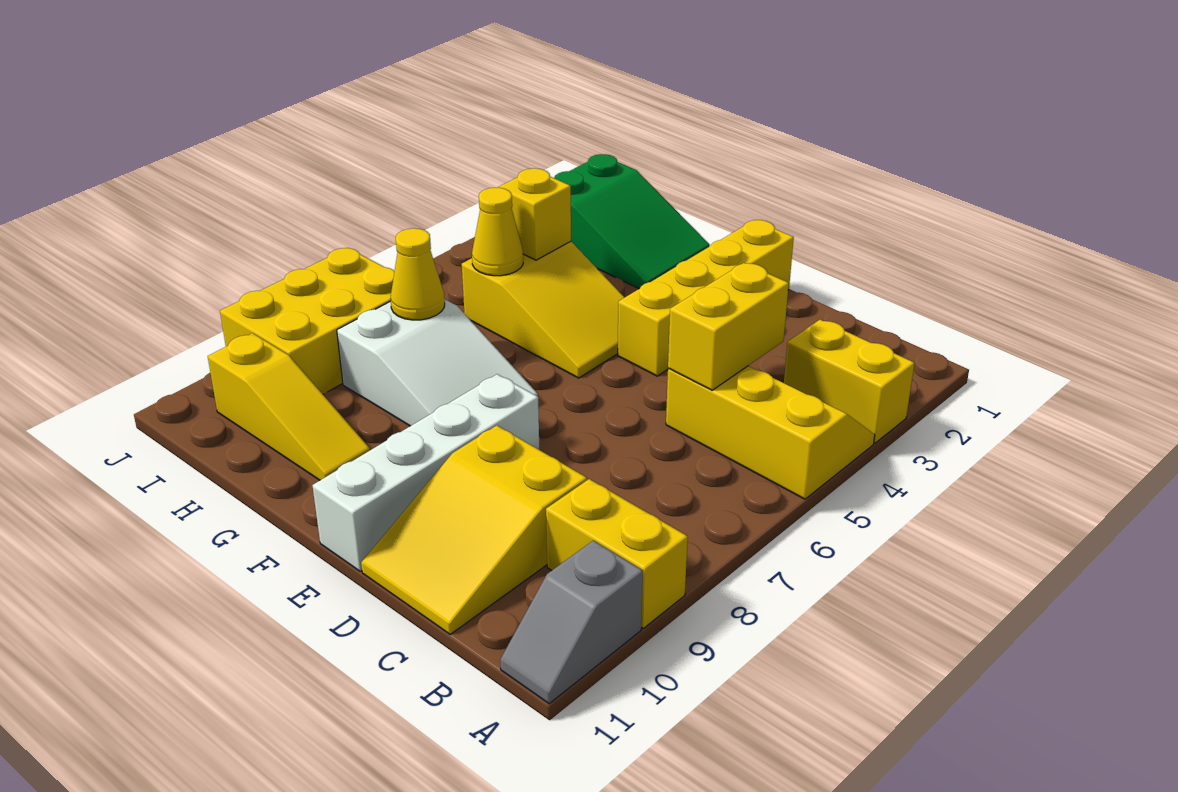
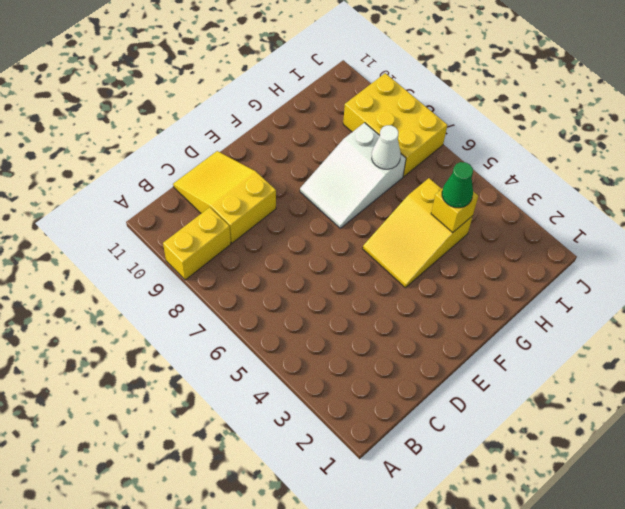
green cone H4 level 3 -> none
white cone H7 level 2 -> yellow cone H7 level 2
none -> yellow brick A3:B3 level 1
none -> yellow slope A4:C5 level 1 top 5
none -> grey slope A10:A11 level 1 top 10

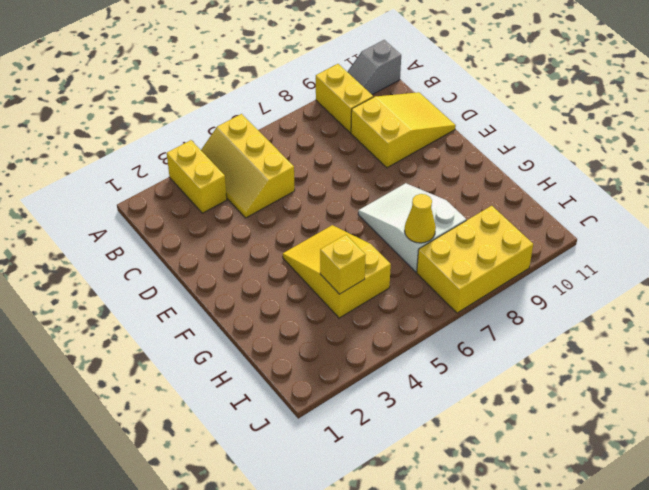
grey slope A10:A11 level 1 top 11 -> grey slope A10:A11 level 1 top 10
none -> yellow brick E1:E4 level 1
none -> white brick E8:E11 level 1
none -> green slope G1:I2 level 1 top I

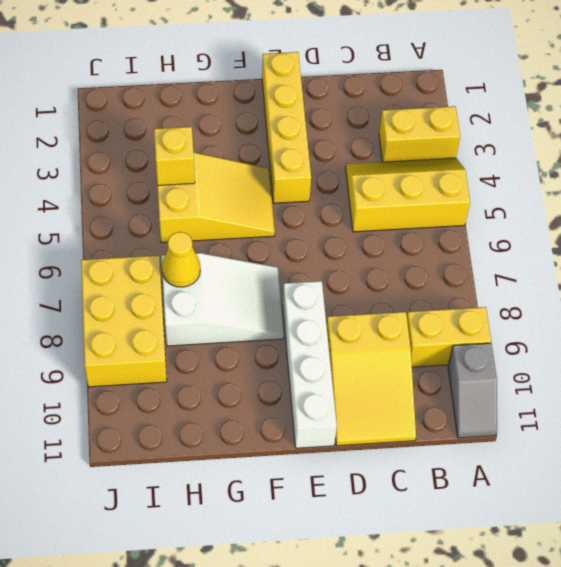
none -> green slope G1:I2 level 1 top I
none -> yellow slope G10:I10 level 1 top I
none -> yellow brick C4:C5 level 2

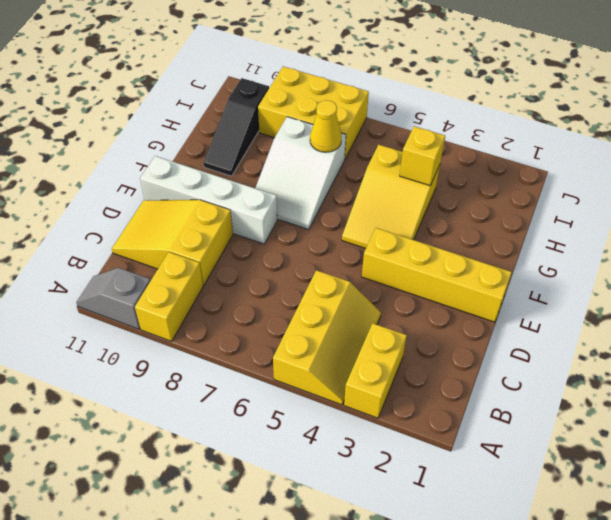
black slope G10:I10 level 1 top I -> yellow slope G10:I10 level 1 top I
none -> green slope G1:I2 level 1 top I
none -> yellow brick C4:C5 level 2
none -> yellow cone H5 level 2

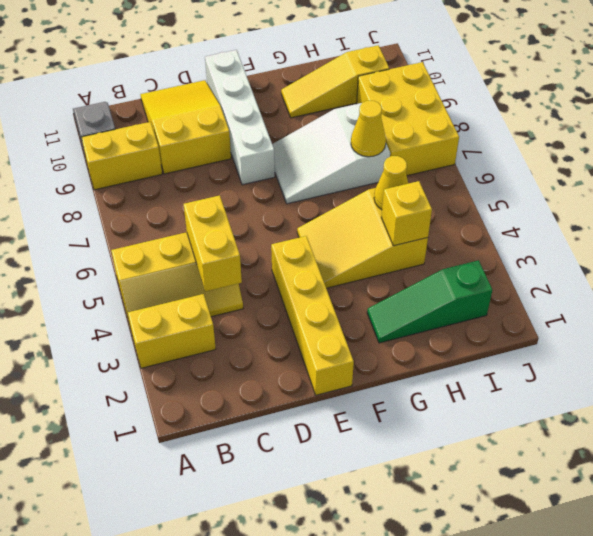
green slope G2:I2 level 1 top I -> green slope G1:I2 level 1 top I

